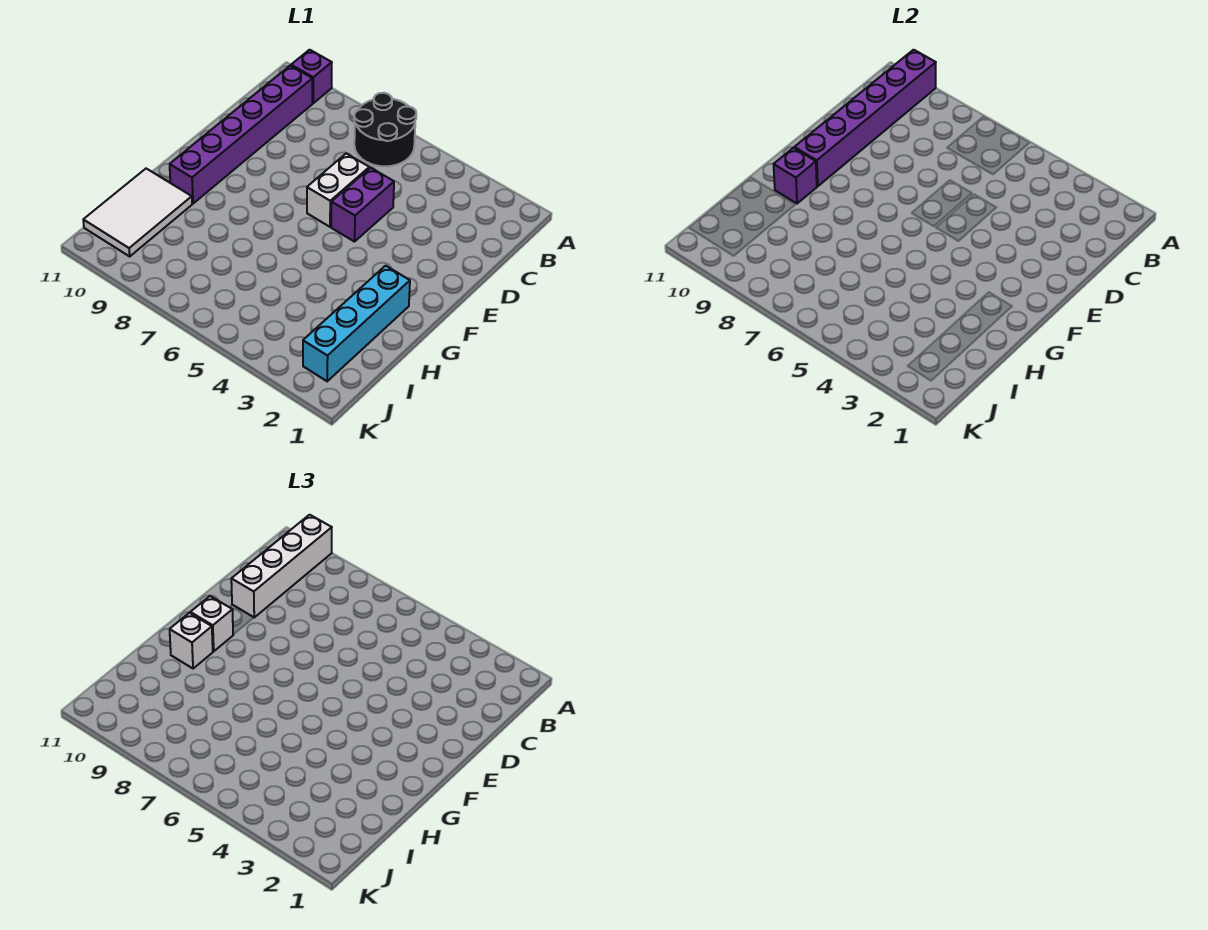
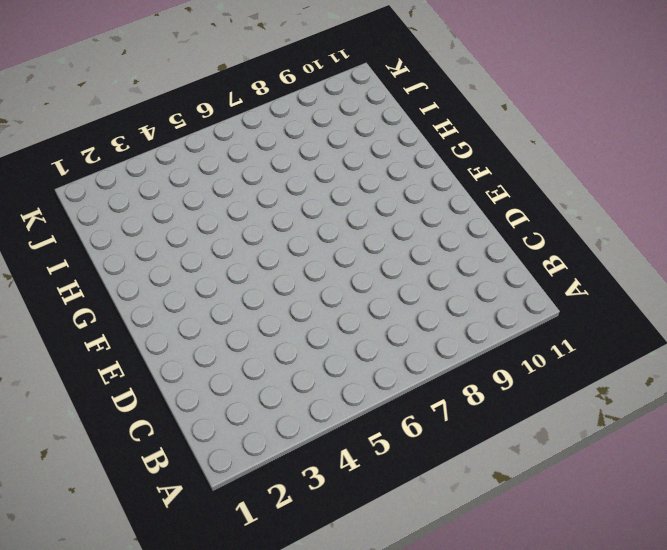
none -> black round brick A6:B7 level 1
none -> purple brick A10 level 1
none -> purple brick B10:G10 level 1

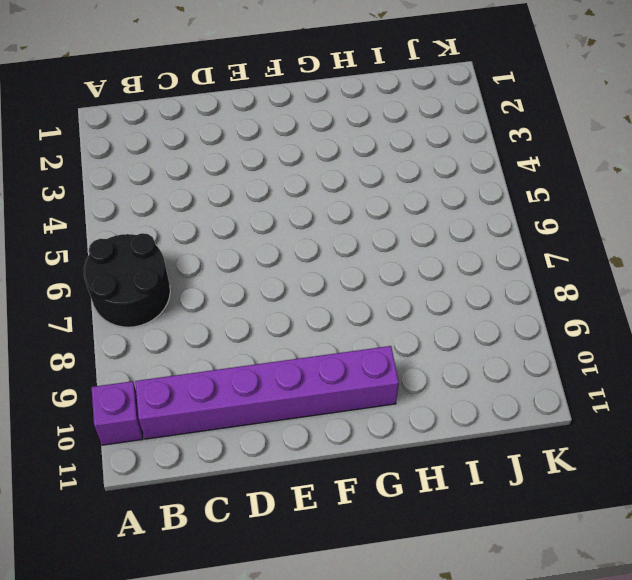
none -> purple brick D5:E5 level 1
none -> white brick D6:E6 level 1
none -> cyan brick G2:J2 level 1

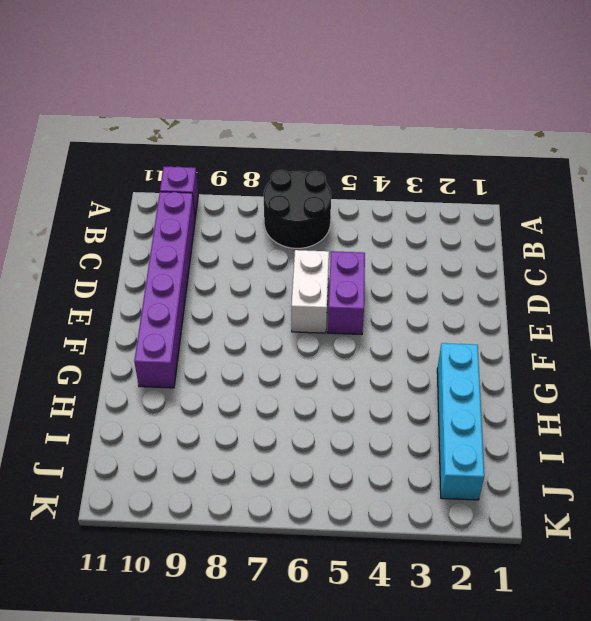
none -> white tile H10:J11 level 1
none -> purple brick A10:F10 level 2
none -> purple brick G10 level 2

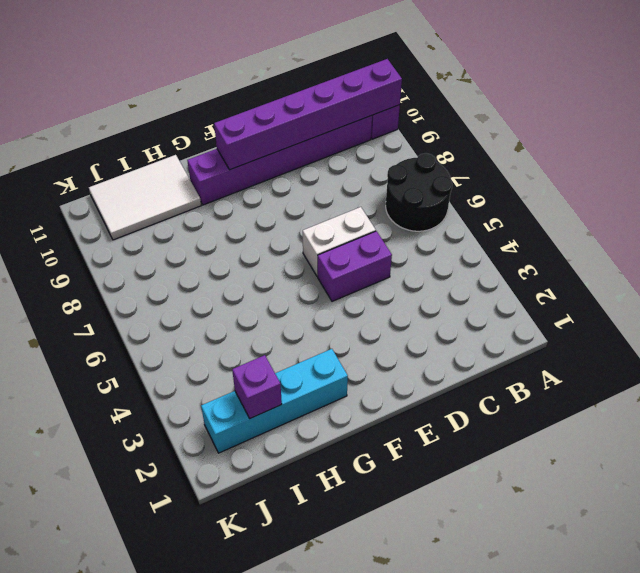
purple brick I2 level 2 -> purple brick G10 level 2
none -> white brick A10:D10 level 3
none -> white brick F10 level 3
none -> white brick G10 level 3

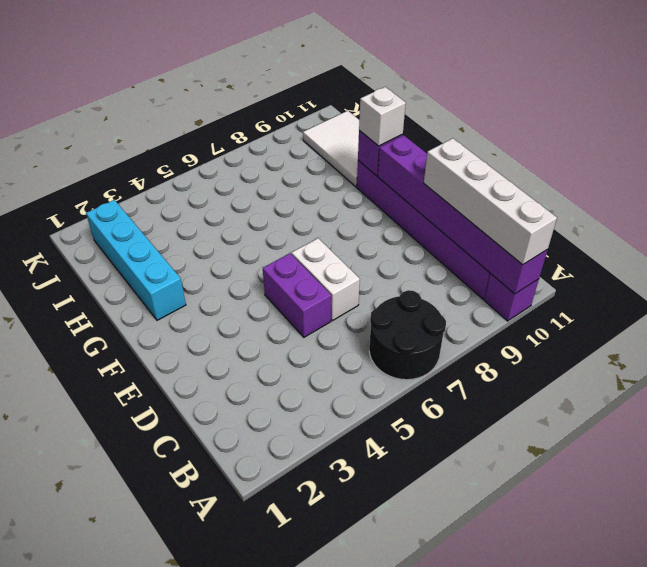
none -> white brick F10 level 3

